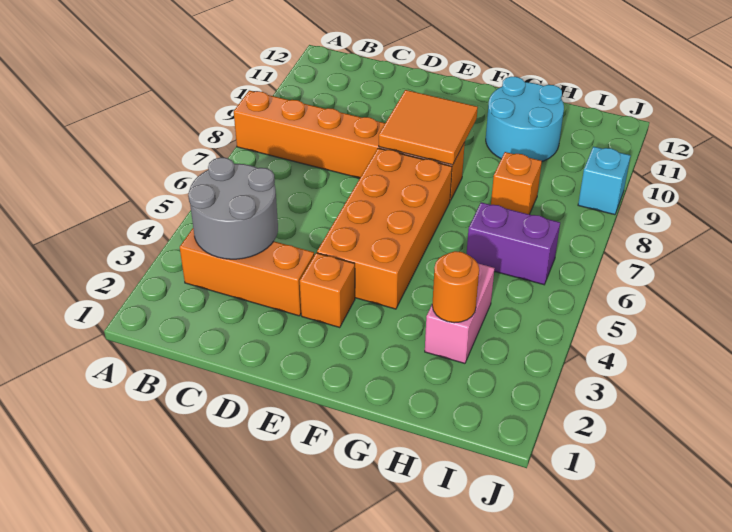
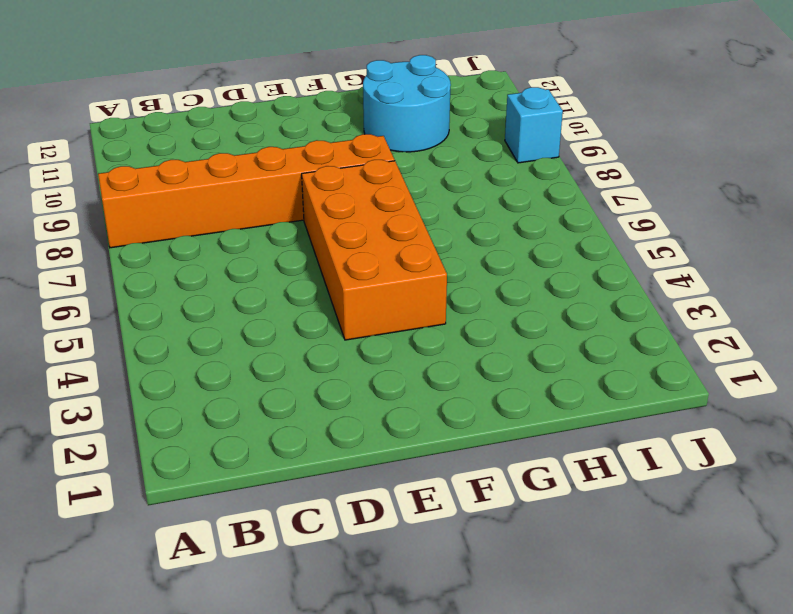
none -> orange brick B3:D3 level 1
none -> orange brick E3 level 1
none -> pink brick H3:H4 level 1

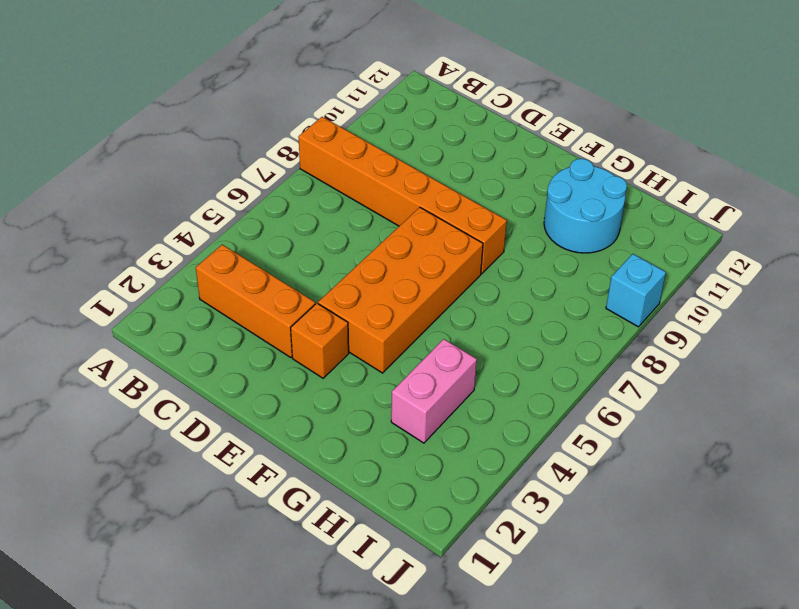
none -> purple brick H6:I6 level 1
none -> orange brick H8 level 1
none -> grey round brick B3:C4 level 2

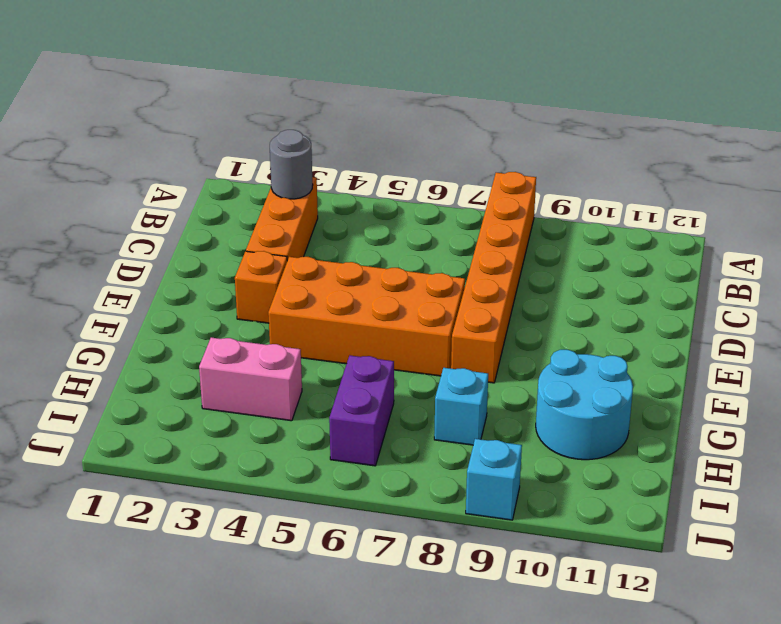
grey round brick B3 level 2 -> grey round brick B3:C4 level 2
cyan brick H8 level 1 -> orange brick H8 level 1
none -> orange tile E8:F9 level 2
none -> orange round brick H3 level 2

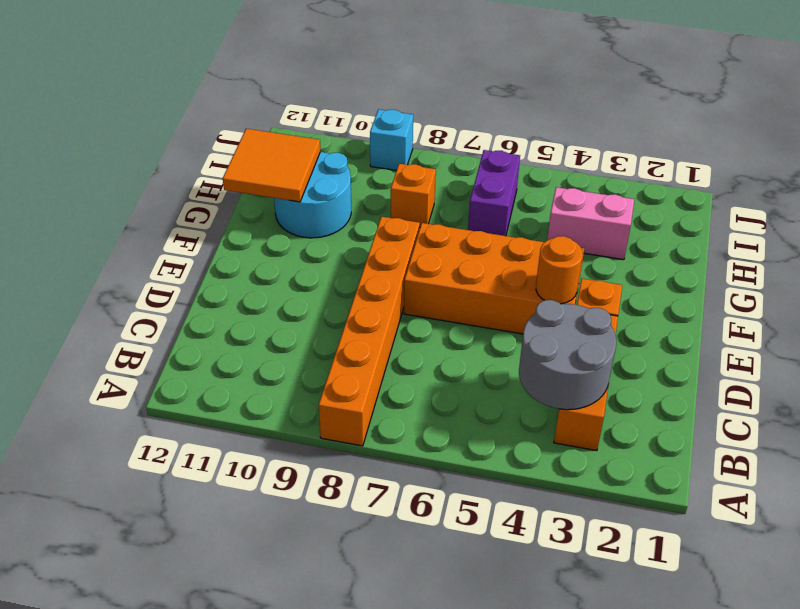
orange round brick E4 level 2 -> orange round brick H3 level 2
orange tile G11:H12 level 2 -> orange tile E8:F9 level 2

